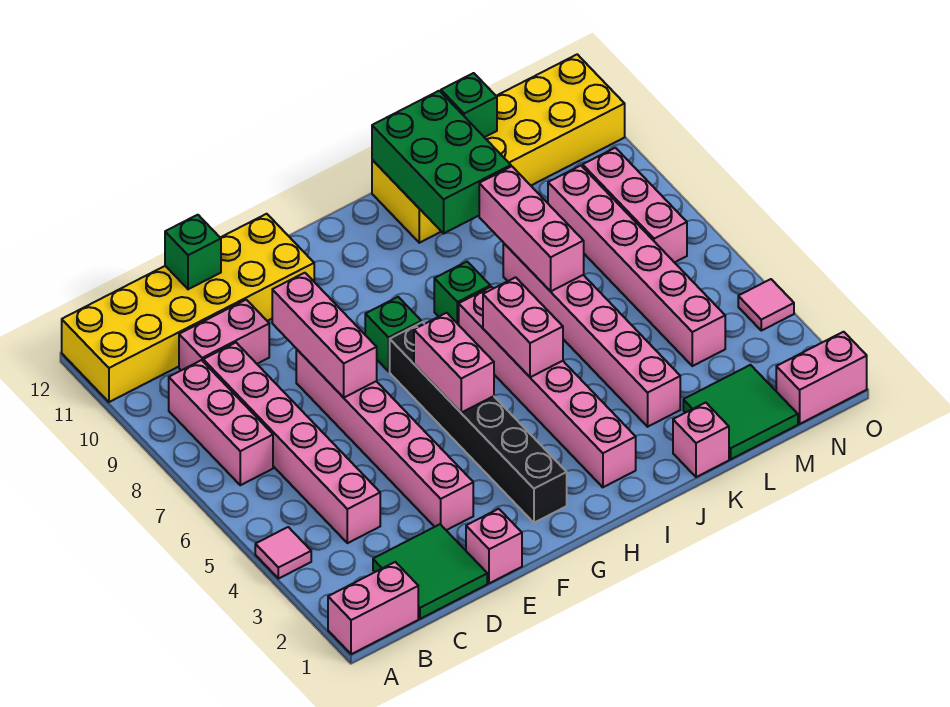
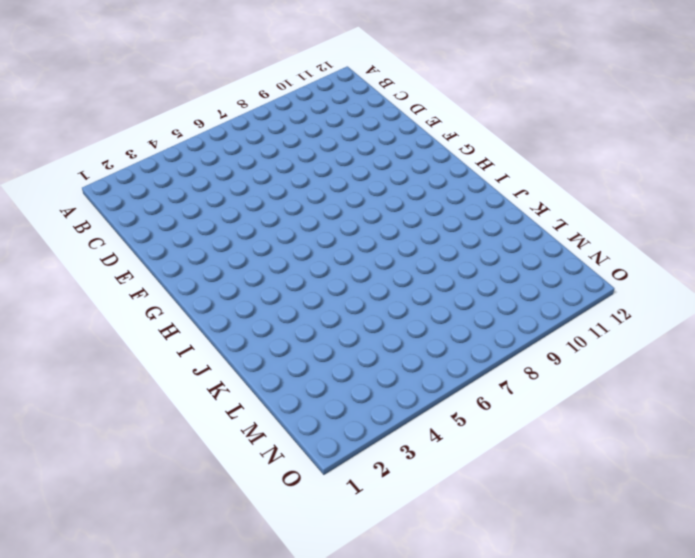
none -> pink brick A1:B1 level 1
none -> pink tile A4 level 1
none -> yellow brick A11:F12 level 1

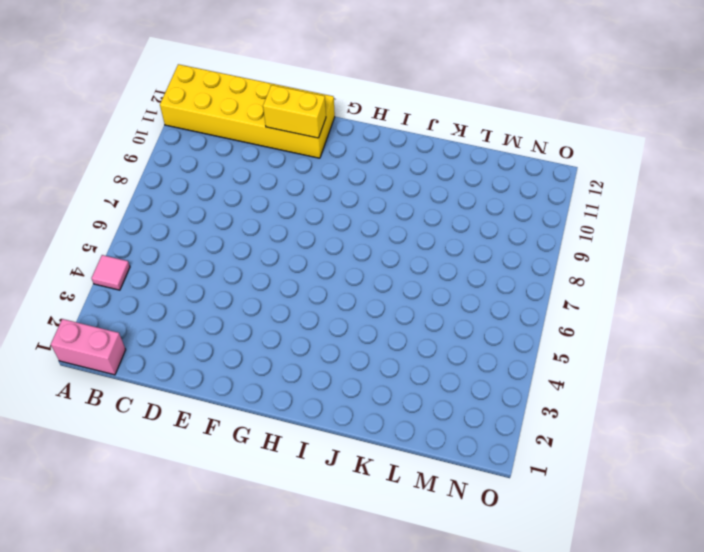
yellow brick E11:F11 level 2 -> none
none -> pink brick B7:B9 level 1
none -> green tile C1:D2 level 1
none -> pink brick C4:C9 level 1

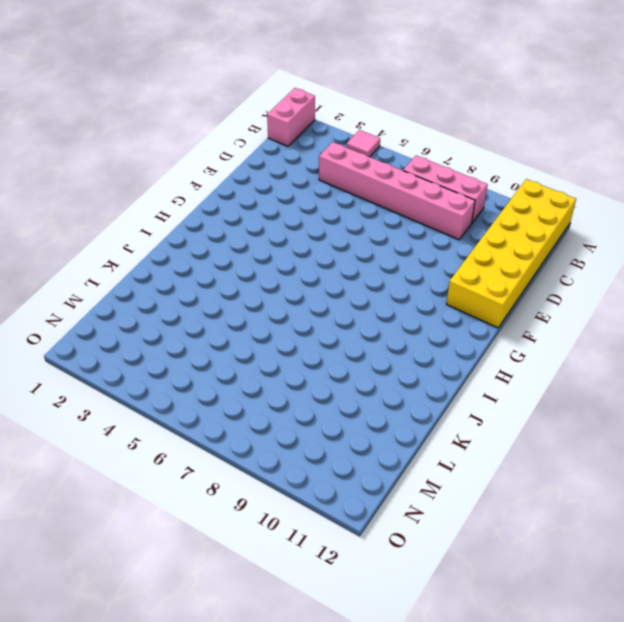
none -> green tile C1:D2 level 1
none -> pink brick C10:D10 level 1
none -> pink brick E1 level 1

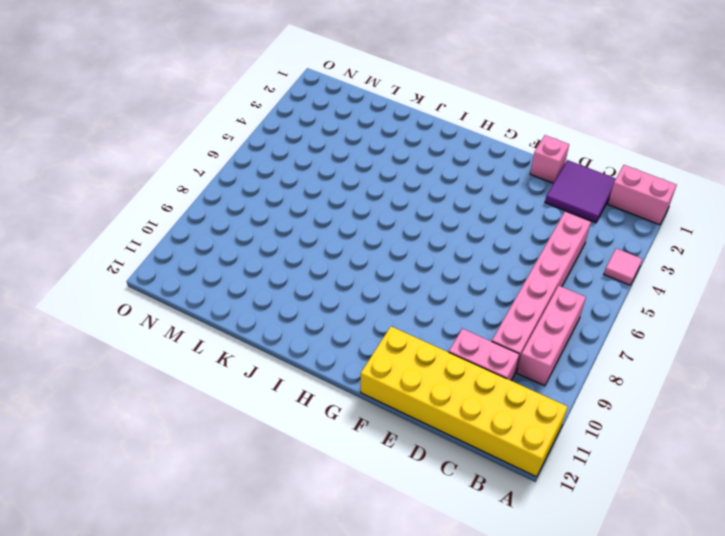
purple tile C1:D2 level 1 -> green tile C1:D2 level 1
none -> pink brick E3:E8 level 1
none -> black brick G2:G7 level 1
none -> green brick G8 level 1

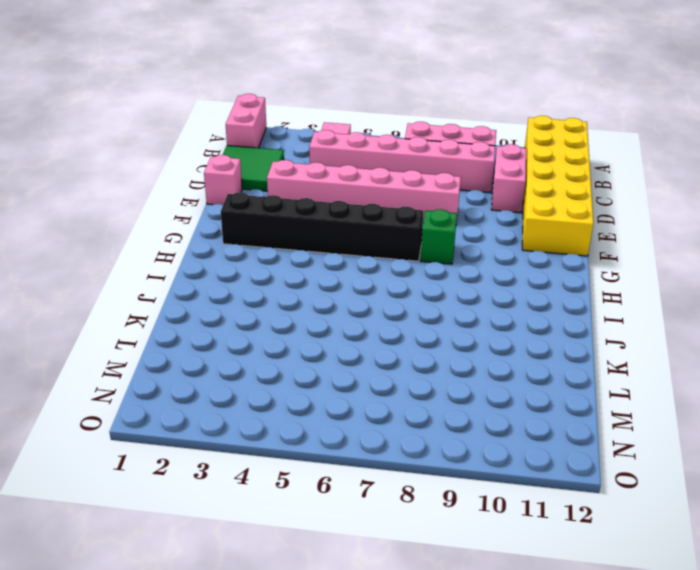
none -> pink brick I2:I7 level 1
none -> green brick I8 level 1
none -> yellow brick J11:O12 level 1

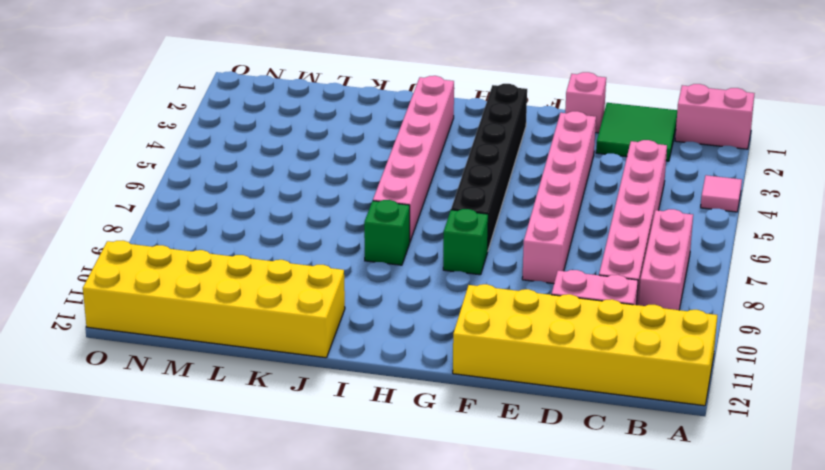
none -> pink brick K1 level 1
none -> pink brick K3:K8 level 1
none -> green tile L1:M2 level 1

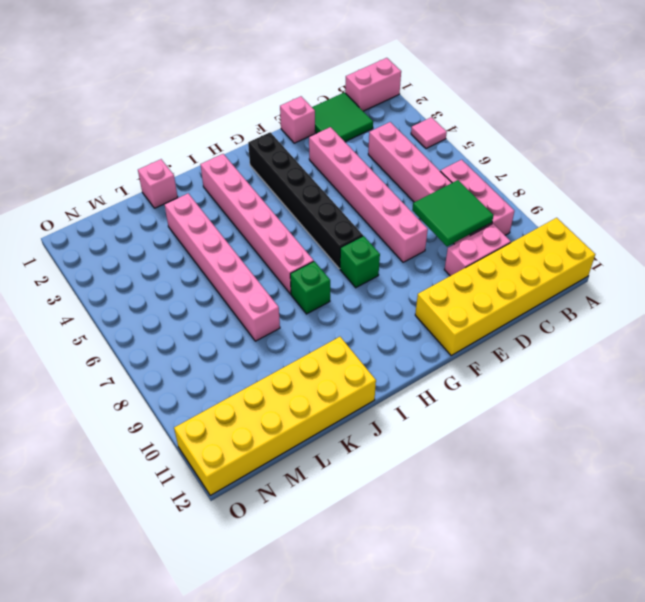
green tile C8:D9 level 2 -> green tile L1:M2 level 1
none -> pink brick M4:M9 level 1
none -> pink brick N1:O1 level 1
none -> pink brick N7:N9 level 1

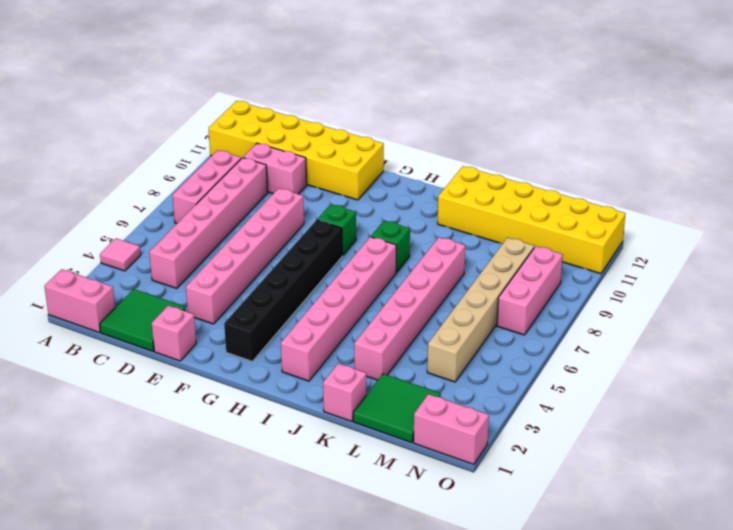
tan brick M4:M9 level 1 -> pink brick M4:M9 level 1
none -> pink tile O4 level 1
none -> green brick D12 level 2
none -> pink brick E7:E9 level 2

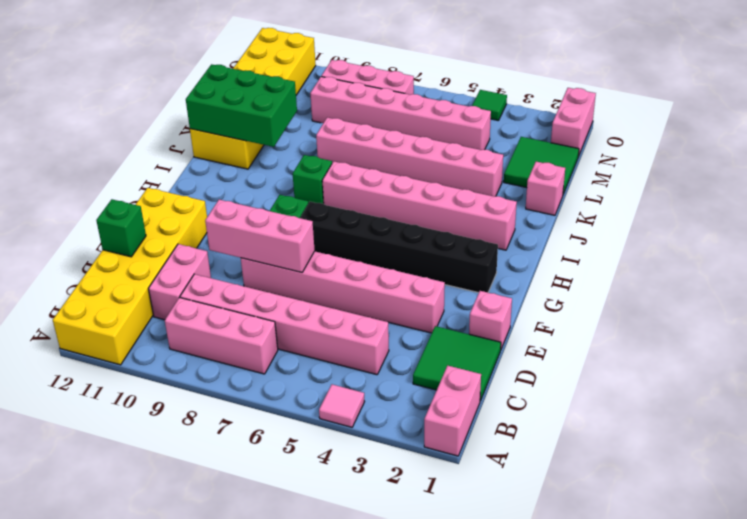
green tile O4 level 1 -> pink tile O4 level 1
none -> pink brick G5:G6 level 2
none -> pink brick I5:I6 level 2
none -> pink brick K7:K9 level 2

